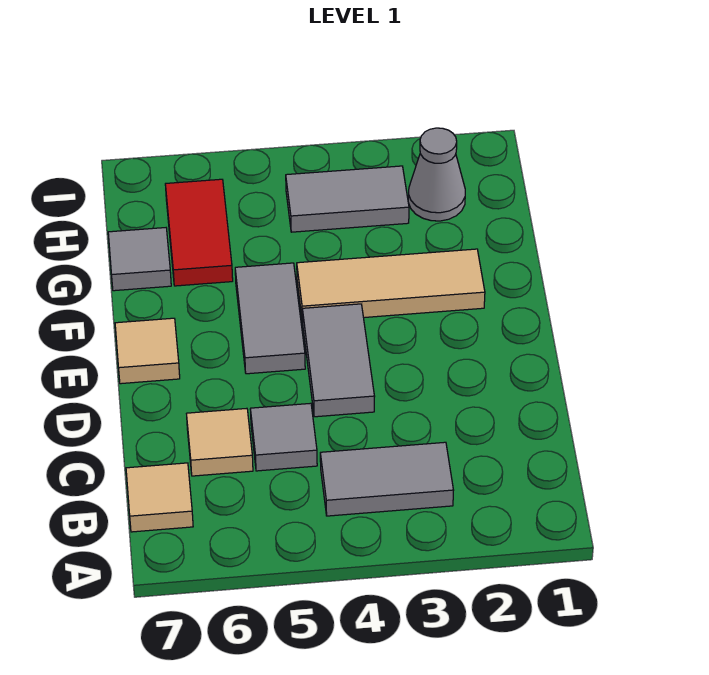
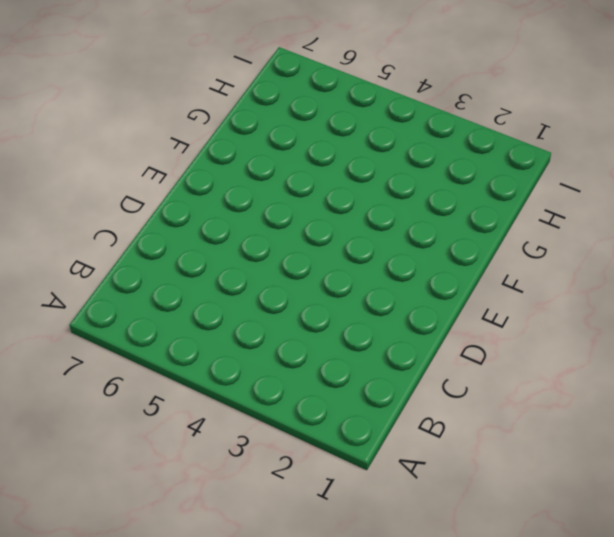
none -> grey tile B3:B4 level 1
none -> tan tile B7 level 1
none -> grey tile C5 level 1

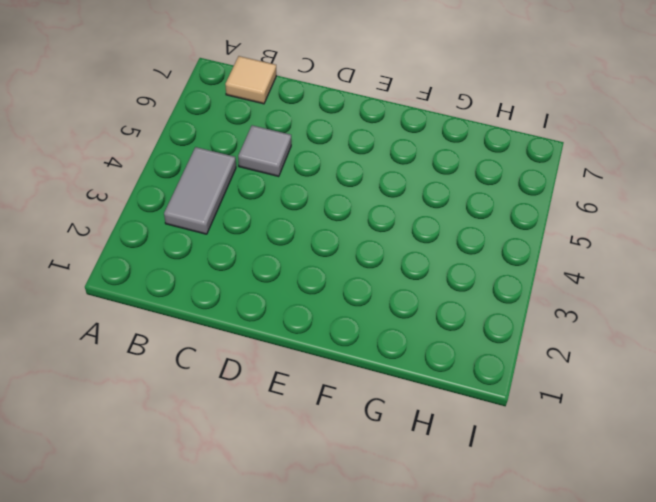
none -> tan tile C6 level 1
none -> grey tile D4:E4 level 1
none -> grey tile E5:F5 level 1

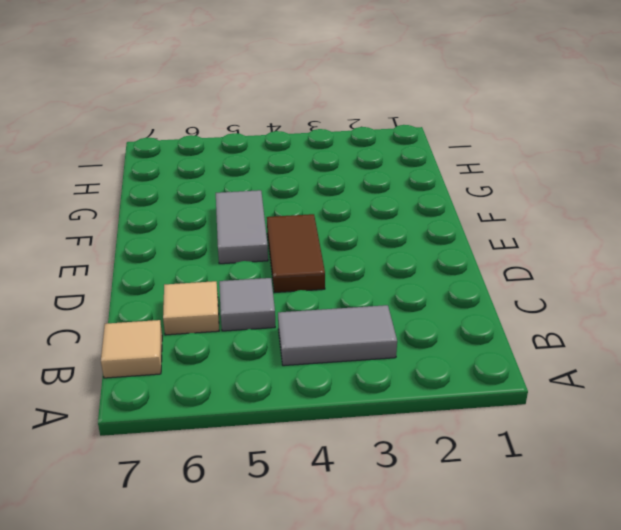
brown tile D4:E4 level 1 -> grey tile D4:E4 level 1
none -> tan tile E7 level 1
none -> tan tile F2:F4 level 1
none -> red tile G6:H6 level 1

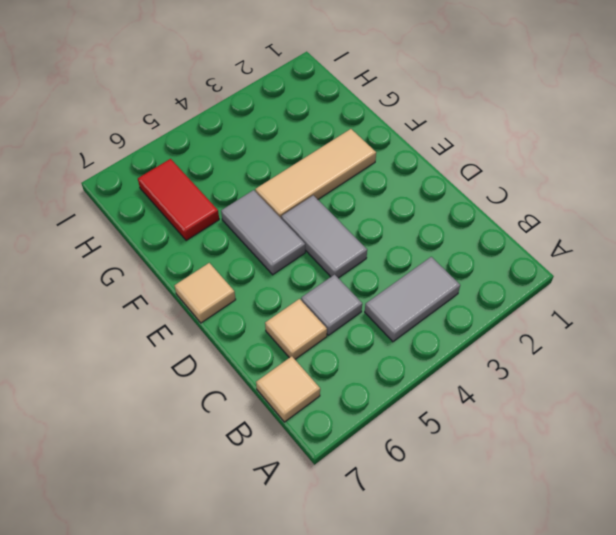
none -> grey tile G7 level 1
none -> grey cone H2 level 1
none -> grey tile H3:H4 level 1

